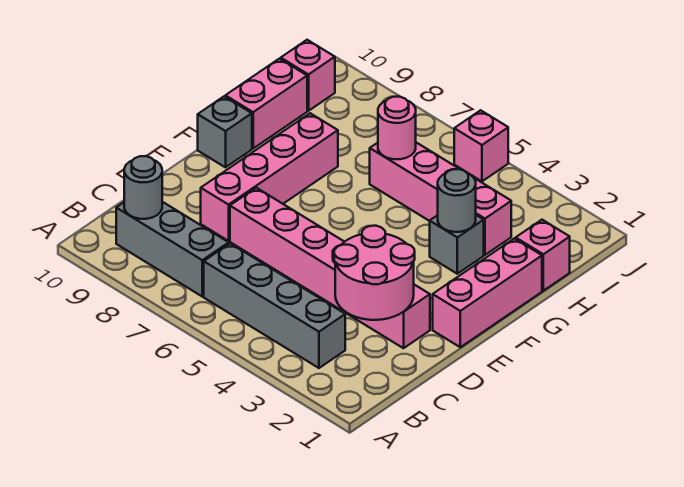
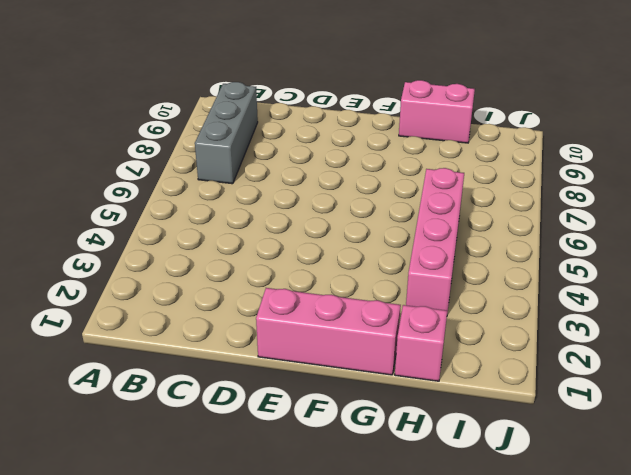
none -> grey brick B3:B6 level 1
none -> pink brick D2:D7 level 1
none -> pink brick D8:G8 level 1

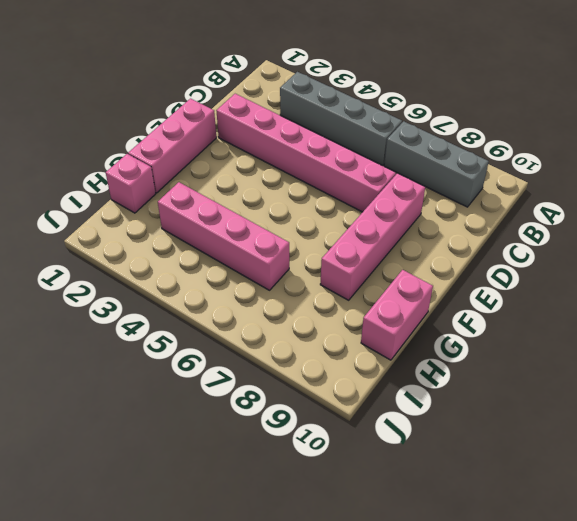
none -> grey brick F10 level 1
none -> grey brick G3 level 1
none -> pink brick I10 level 1

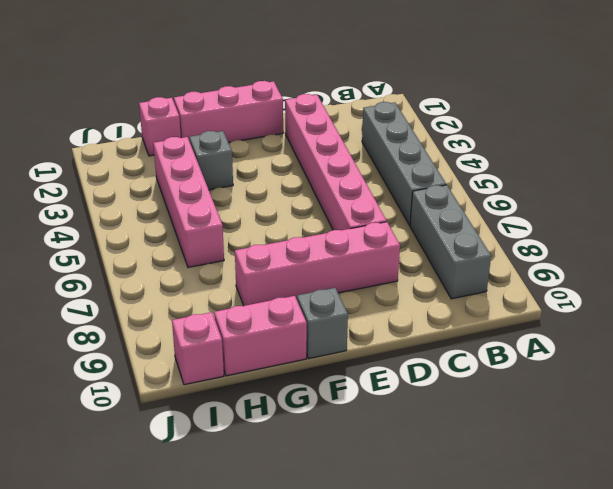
none -> pink brick J5 level 1
none -> grey round brick B9 level 2
none -> pink round brick C2:D3 level 2

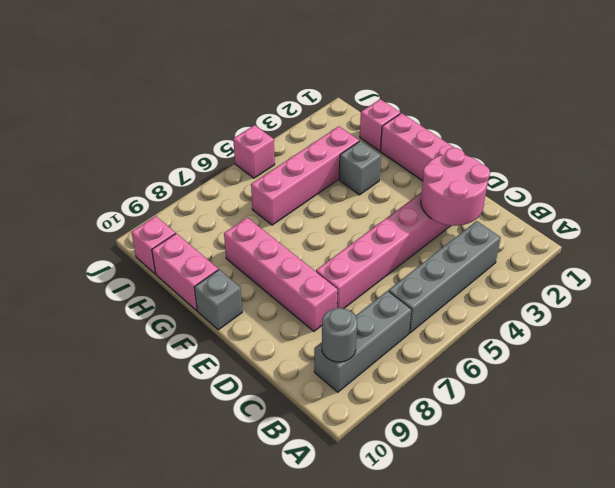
none -> grey round brick G3 level 2
none -> pink round brick H6 level 2

